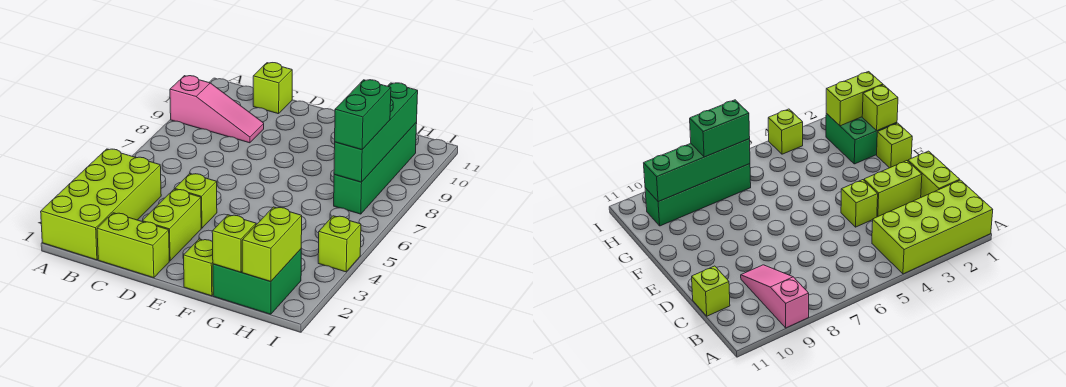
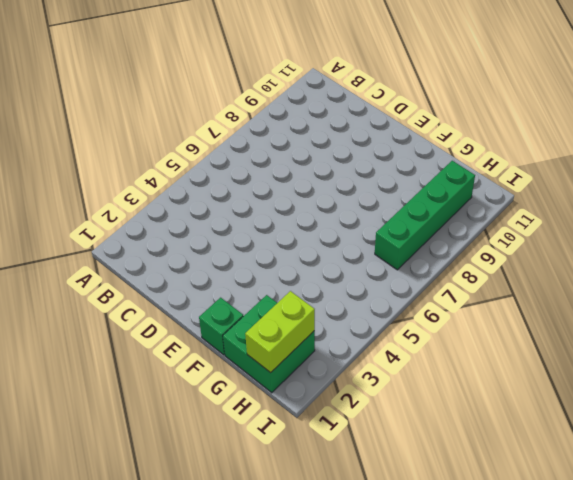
green brick F1 level 1 -> lime brick F1 level 1
none -> lime brick A1:B4 level 1
none -> pink slope A9:C9 level 1 top A
none -> lime brick C1:D1 level 1

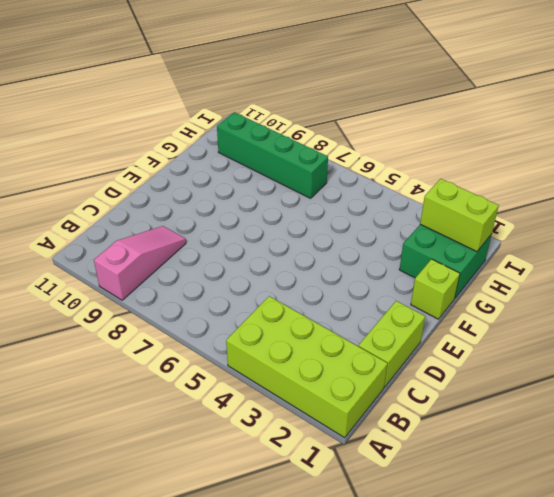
none -> lime brick C11 level 1
none -> lime brick D2:D3 level 1
none -> lime brick D4 level 1

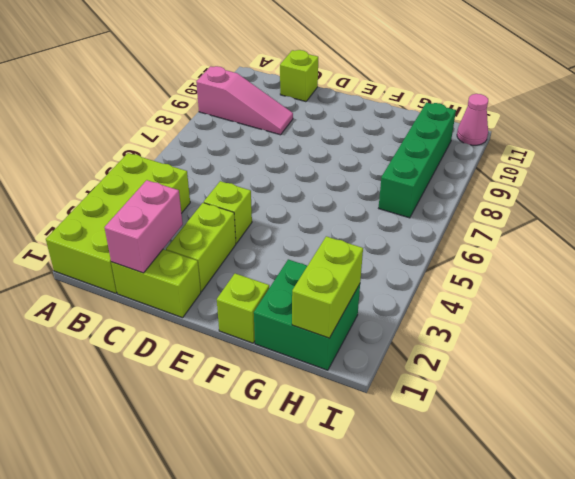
pink brick C1:C2 level 2 -> none
pink cone I11 level 1 -> none
none -> lime brick I4 level 1
none -> lime brick G1 level 2
none -> green brick H7:H10 level 2

